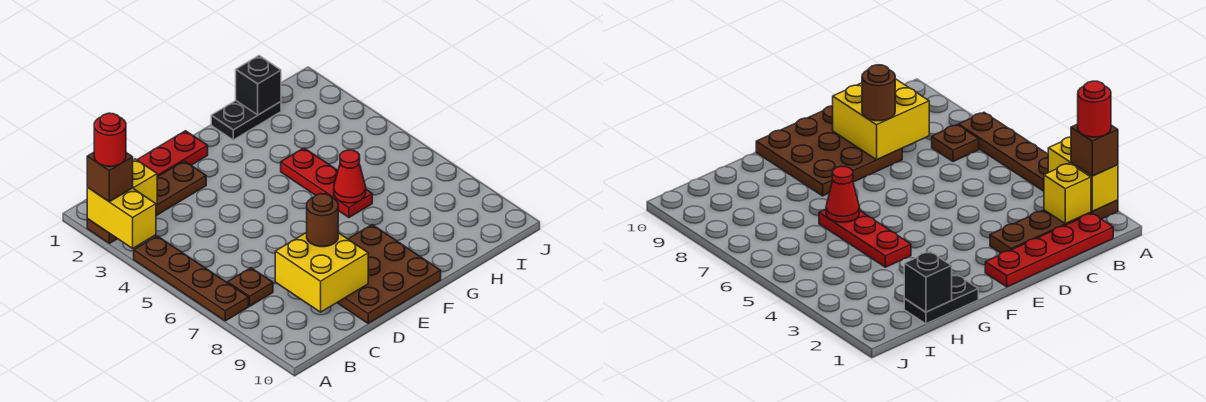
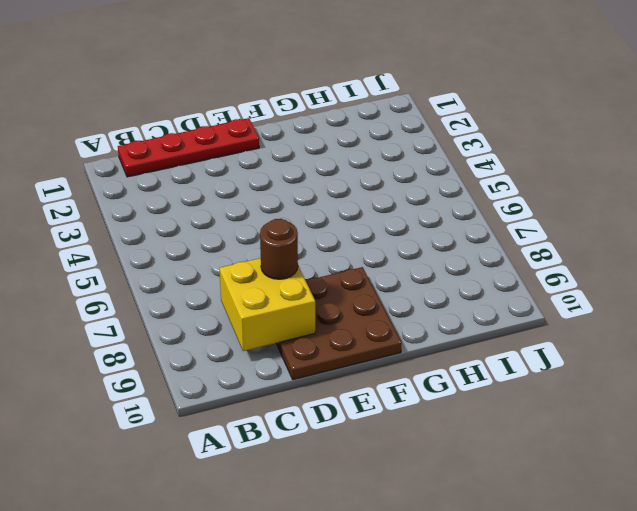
none -> brown plate A2:D2 level 1
none -> brown plate A4:A7 level 1
none -> brown plate B7 level 1

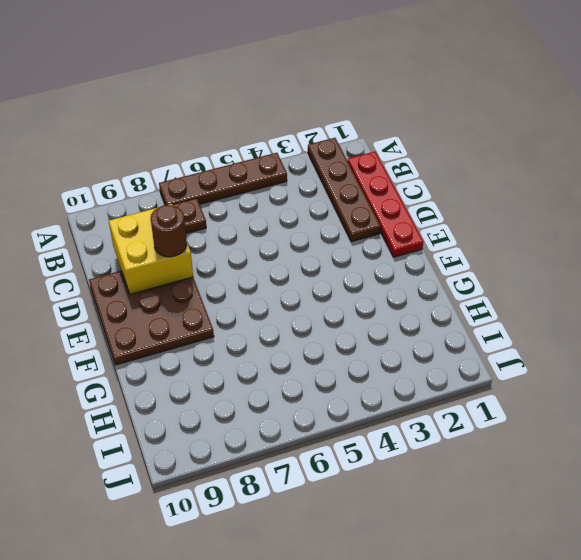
none -> black plate G1:H1 level 1
none -> red plate G4:G6 level 1
none -> yellow brick A2:A3 level 2

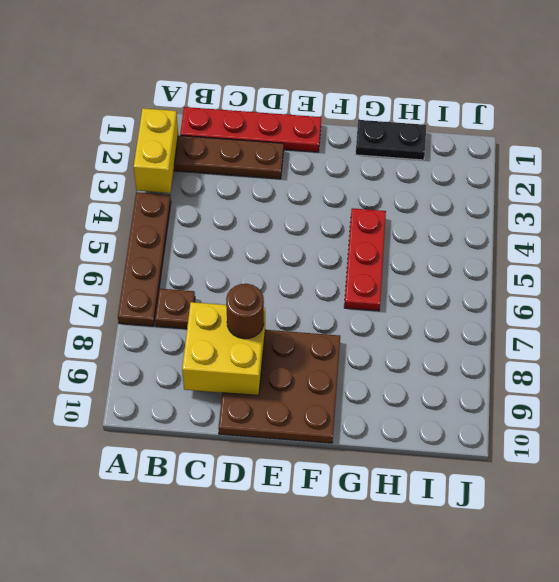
none -> yellow brick B2 level 2
none -> red cone G6 level 2
none -> black brick H1 level 2

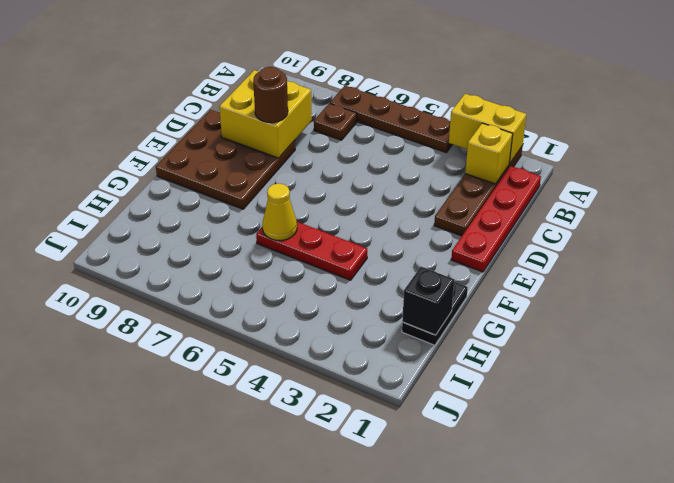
yellow cone G6 level 2 -> red cone G6 level 2
none -> brown brick A2 level 3
none -> red round brick A2 level 4

